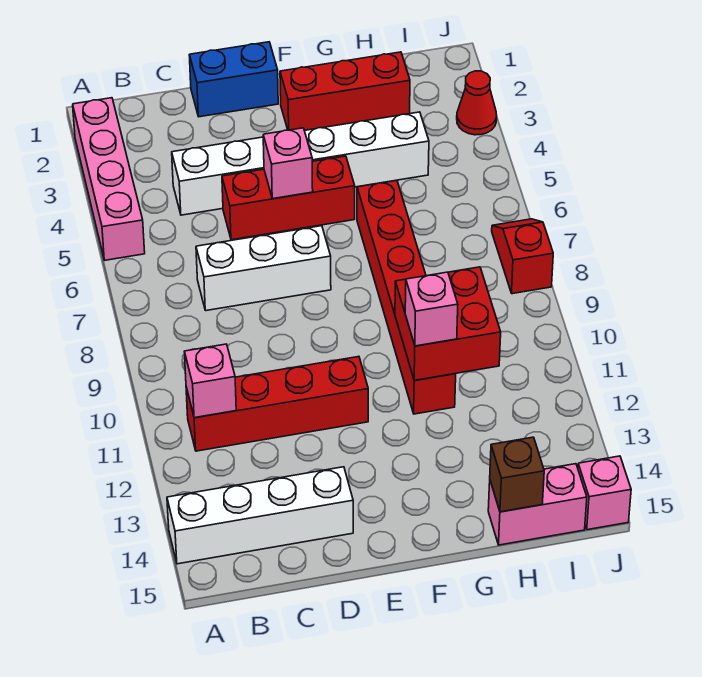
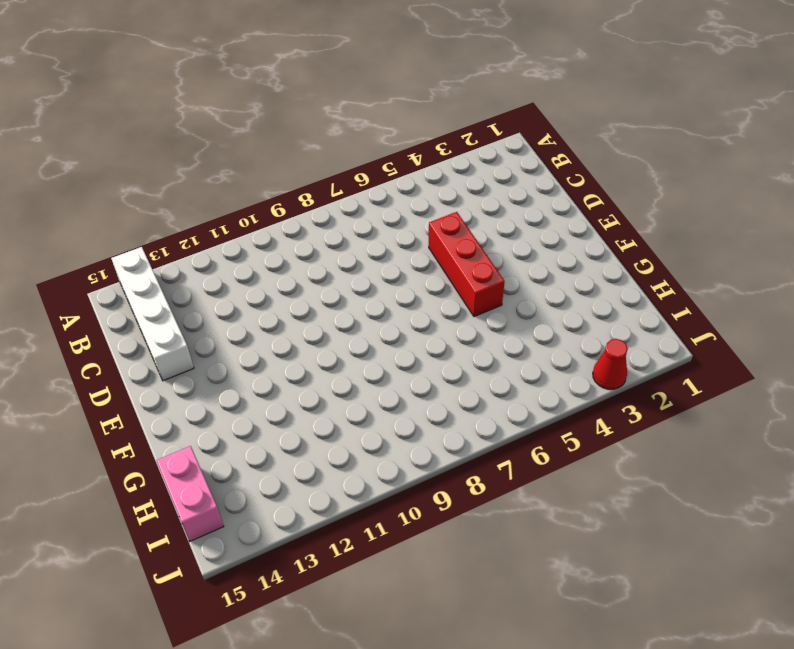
none -> pink brick A2:A5 level 1
none -> red brick B11:E11 level 1
none -> white brick C4:H4 level 1

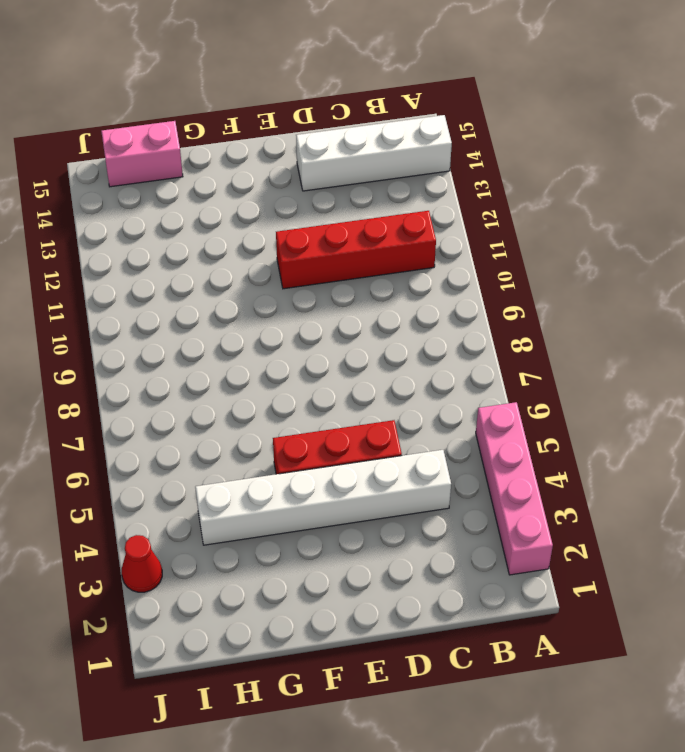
none -> white brick C7:E7 level 1
none -> blue brick D1:E1 level 1
none -> red brick F2:H2 level 1

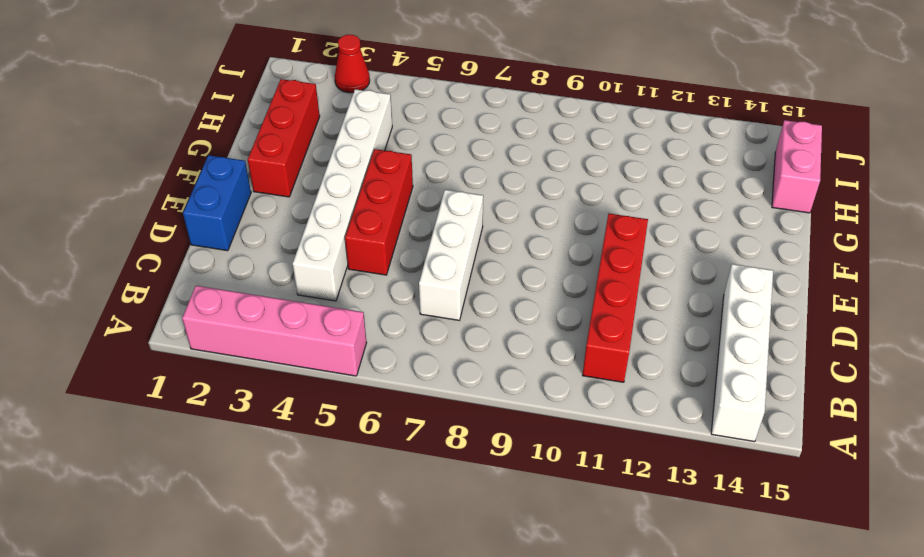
none -> red brick G6:G11 level 1
none -> red slope J7:J8 level 1 top 8
none -> pink brick J15 level 1

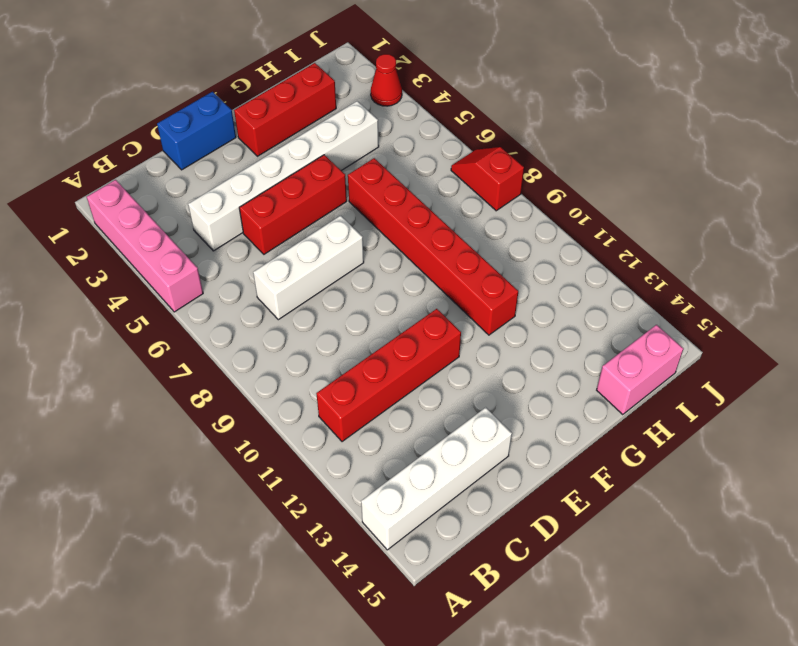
none -> pink brick J15 level 1
none -> pink brick B11 level 2
none -> pink brick E5 level 2

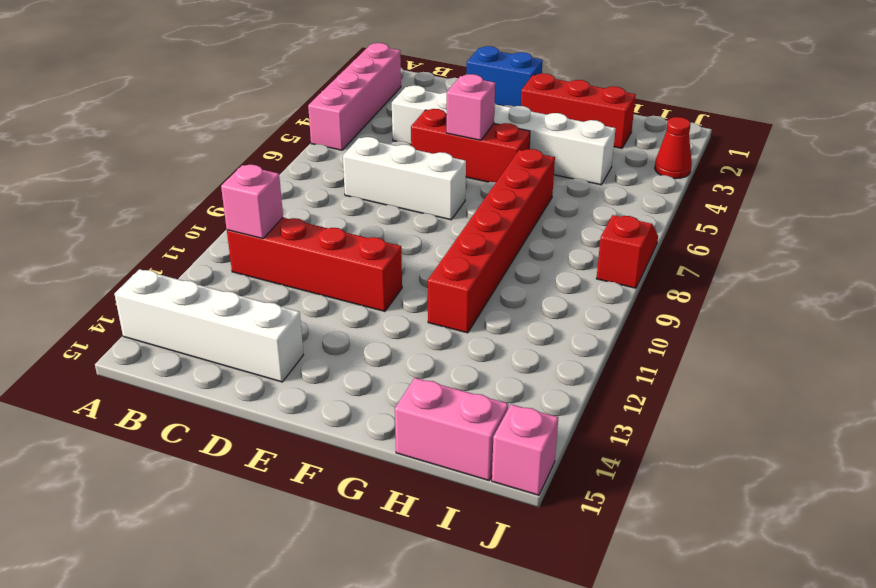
none -> red brick G10:H11 level 2
none -> brown brick H15 level 2
none -> pink brick G11 level 3

